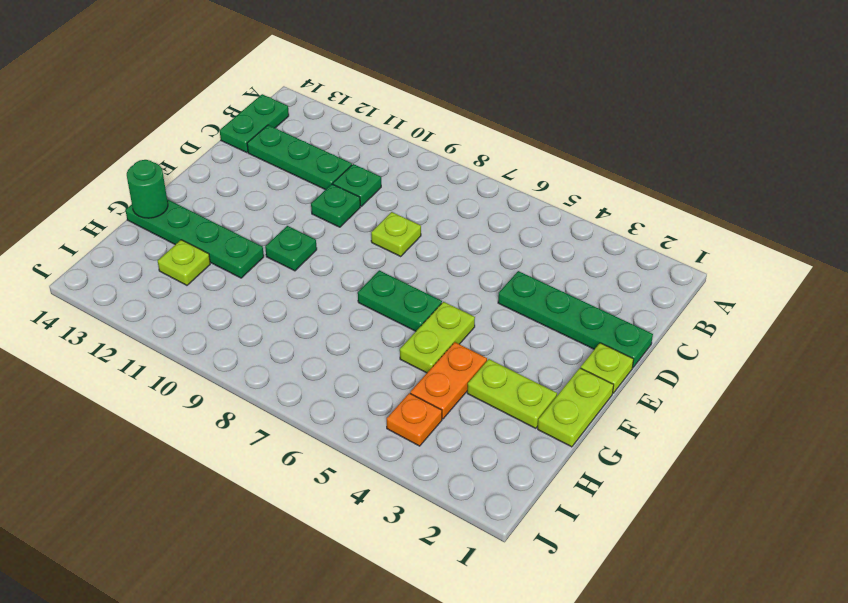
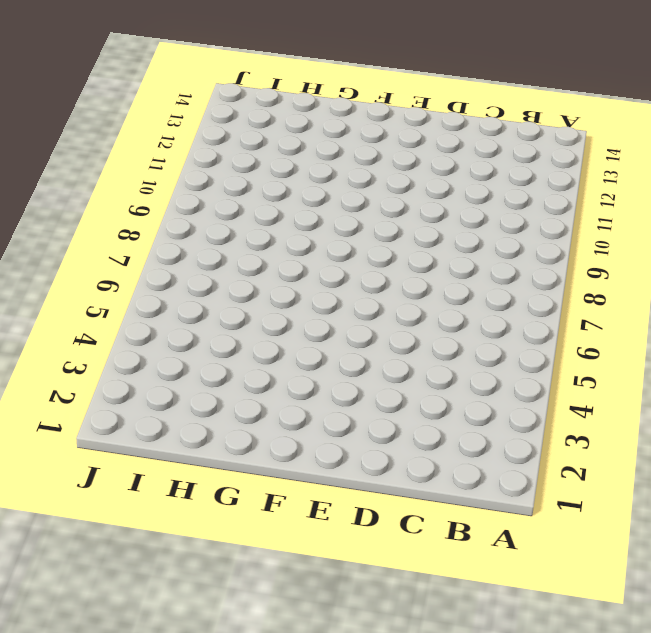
none -> green plate B14:C14 level 1
none -> green plate C10 level 1
none -> green plate C11:C13 level 1

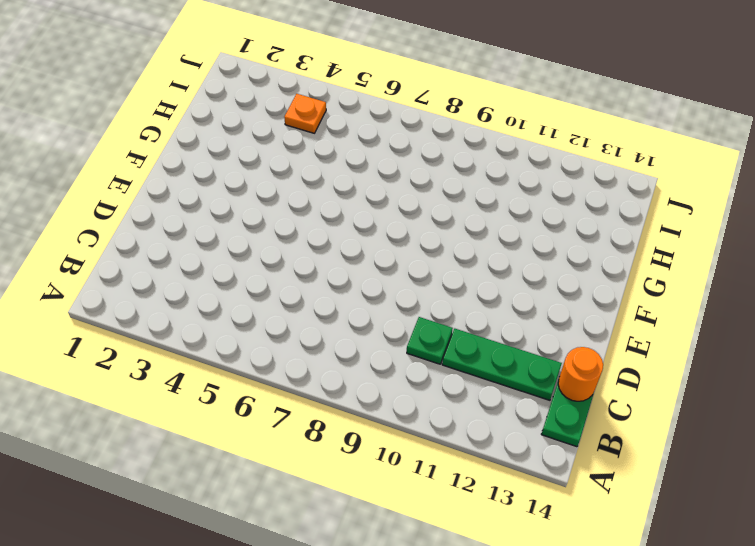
orange round brick C14 level 2 -> none
none -> green plate D1:D4 level 1
none -> lime plate D8 level 1
none -> green plate D10 level 1

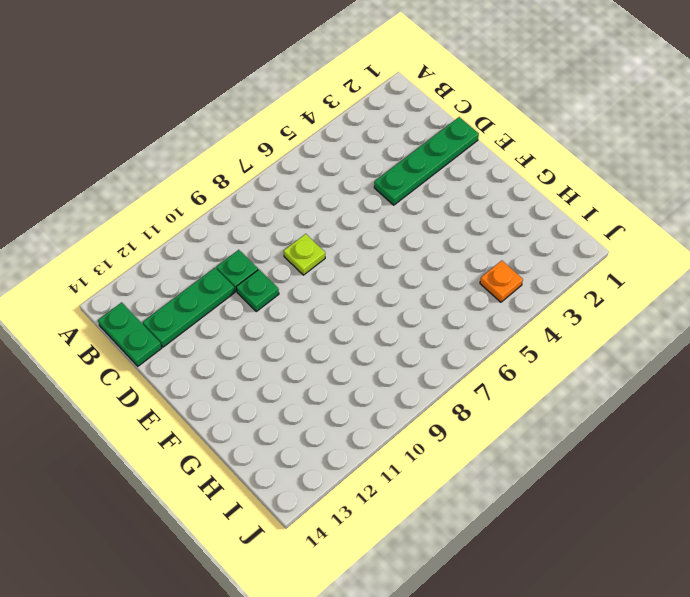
none -> lime plate E1 level 1
none -> lime plate F1:G1 level 1
none -> lime plate F5:G5 level 1

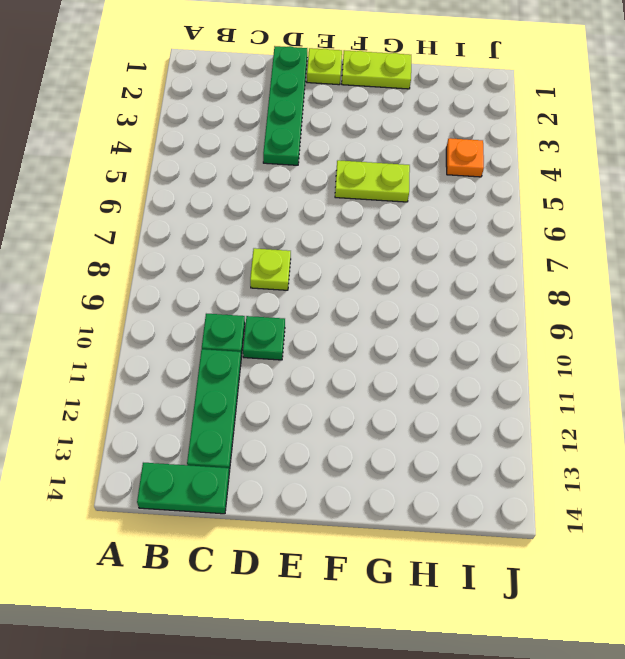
none -> green plate F6:F7 level 1
none -> green plate F10 level 1
none -> lime plate G2:G3 level 1

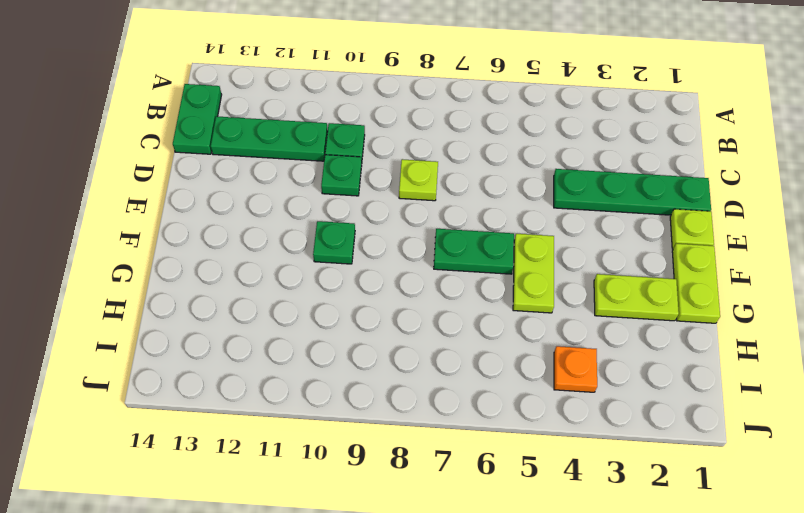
none -> orange plate G4:H4 level 1
none -> green plate G11:G14 level 1
none -> lime plate H12 level 1

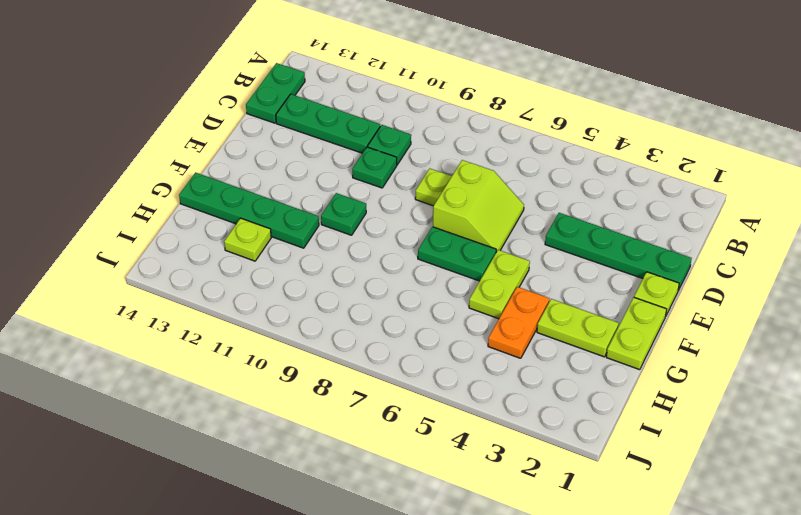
lime slope D6:E7 level 1 top 7 -> none
none -> orange plate I4 level 1
none -> green round brick G14 level 2

